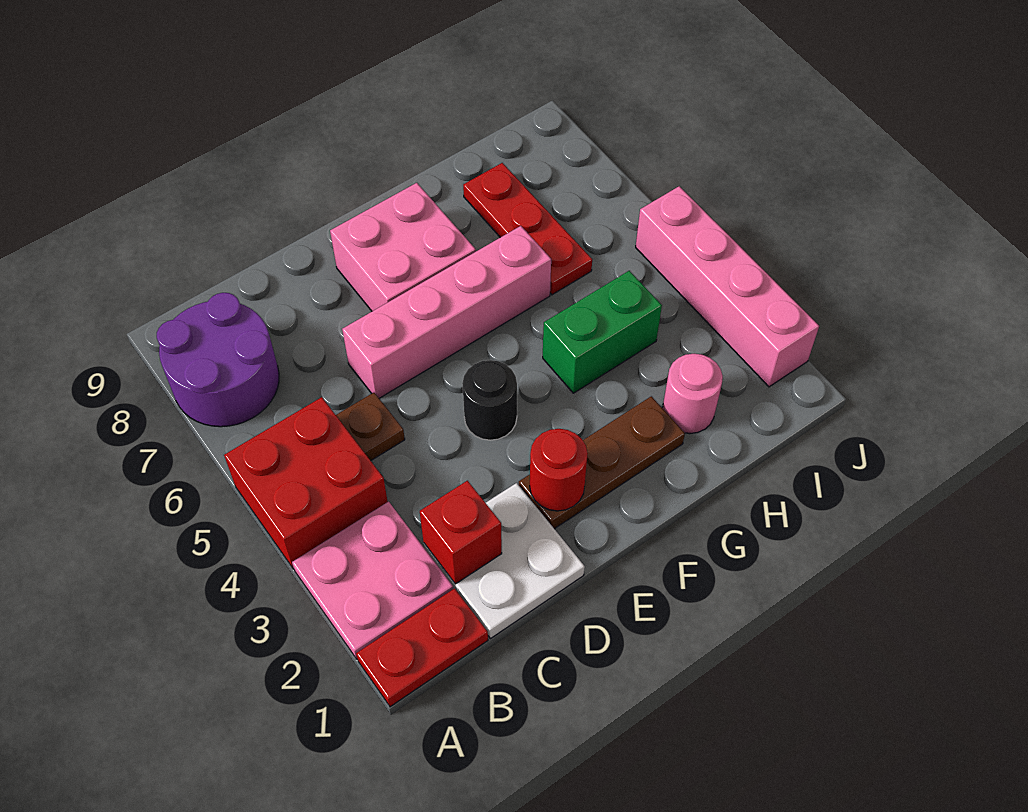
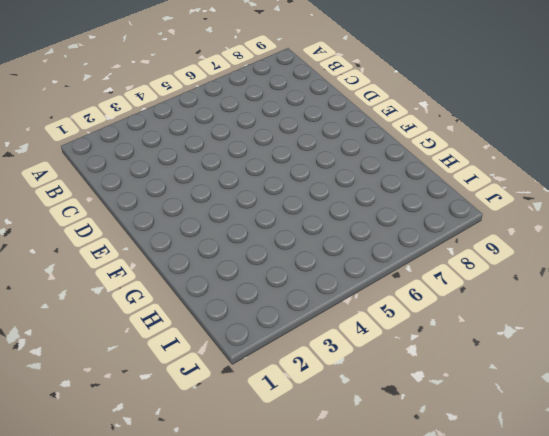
none -> red plate A1:B1 level 1
none -> pink plate A2:B3 level 1
none -> red brick A4:B5 level 1

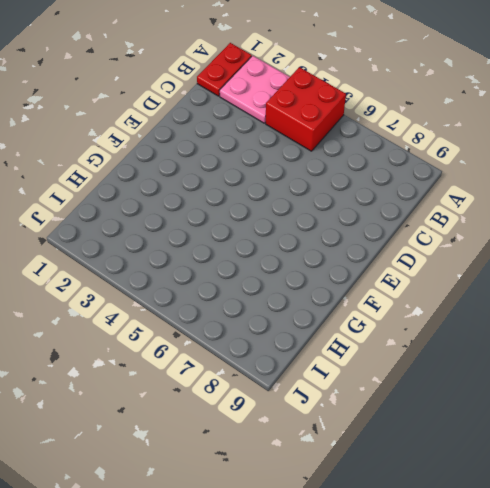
none -> purple round brick A7:B8 level 1
none -> white plate C1:D2 level 1
none -> brown plate C5 level 1

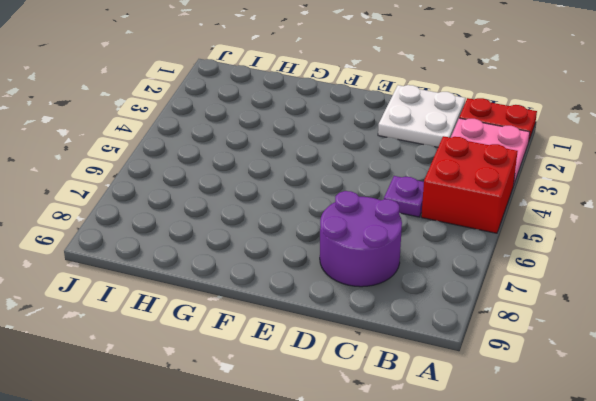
purple plate C5 level 1 -> brown plate C5 level 1
purple round brick C7:D8 level 1 -> purple round brick A7:B8 level 1
none -> pink brick D6:G6 level 1
none -> brown plate E2:G2 level 1
none -> black round brick E4 level 1

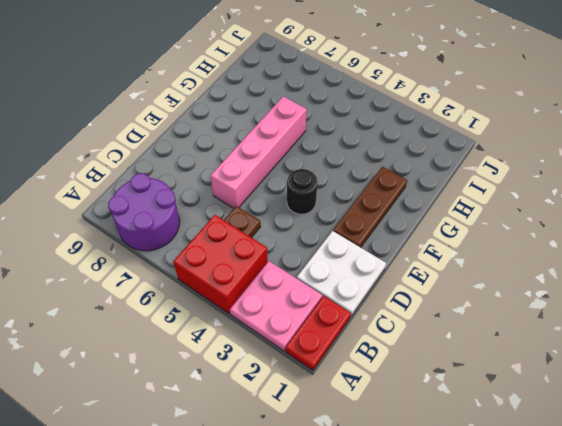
none -> pink brick E7:F8 level 1
none -> green brick G4:H4 level 1
none -> pink round brick H2 level 1

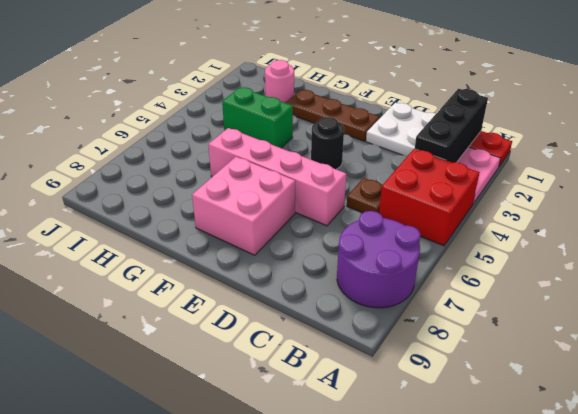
black brick B1:B3 level 2 -> none
none -> red plate H6:H8 level 1
none -> pink brick J2:J5 level 1
none -> red brick C2 level 2

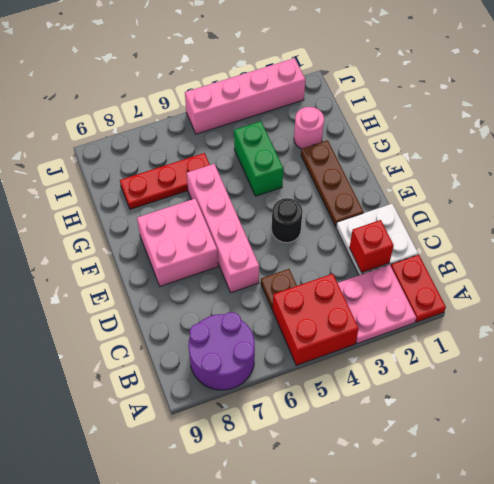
none -> red round brick E2 level 2

